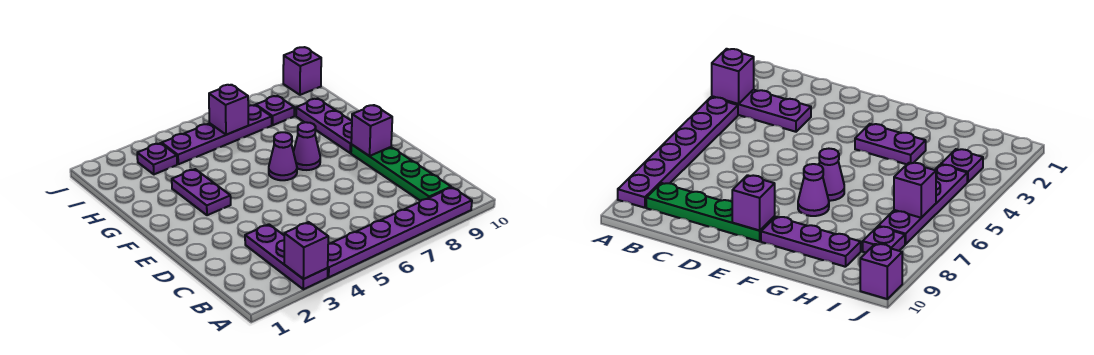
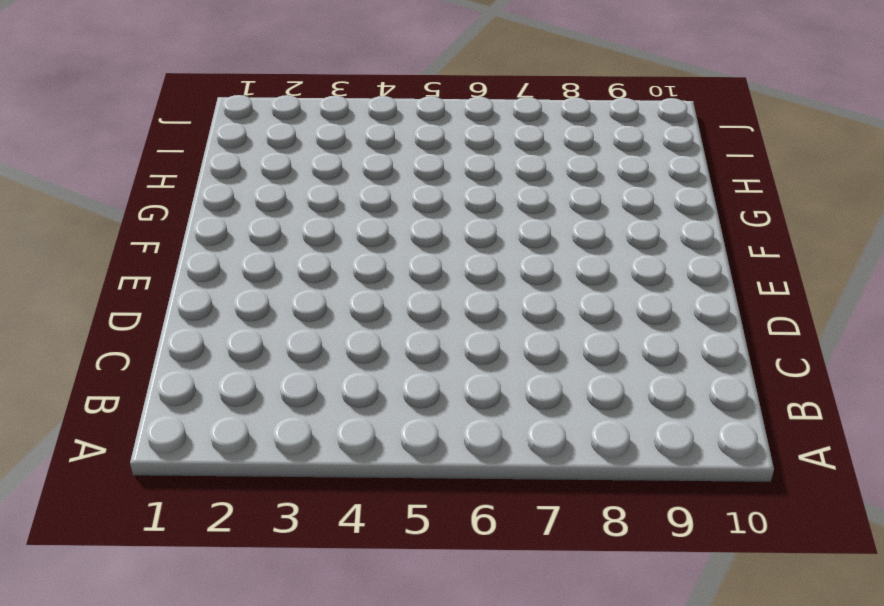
none -> purple plate A3:C3 level 1
none -> purple plate A4:A9 level 1
none -> green plate B9:E9 level 1

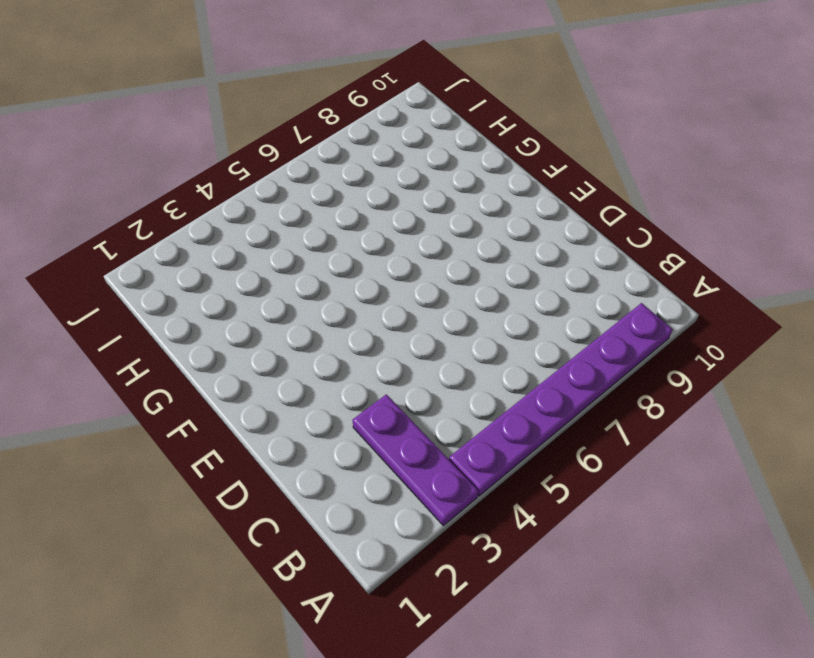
none -> green plate B9:E9 level 1
none -> purple plate F3:G3 level 1
none -> purple cone F6 level 1

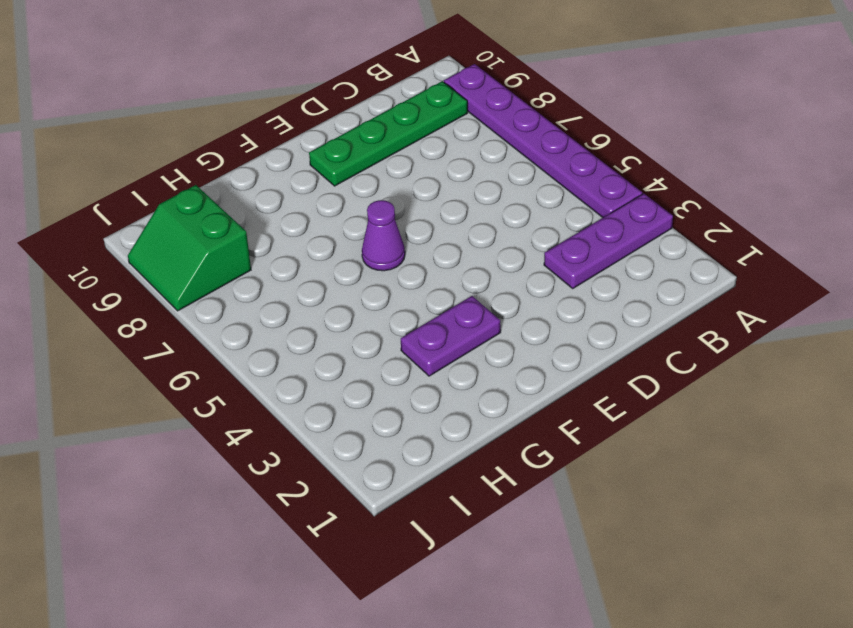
green slope I8:J9 level 1 top I -> purple plate I8 level 1
none -> purple cone F7 level 1
none -> purple plate F9:H9 level 1
none -> purple plate I3 level 1

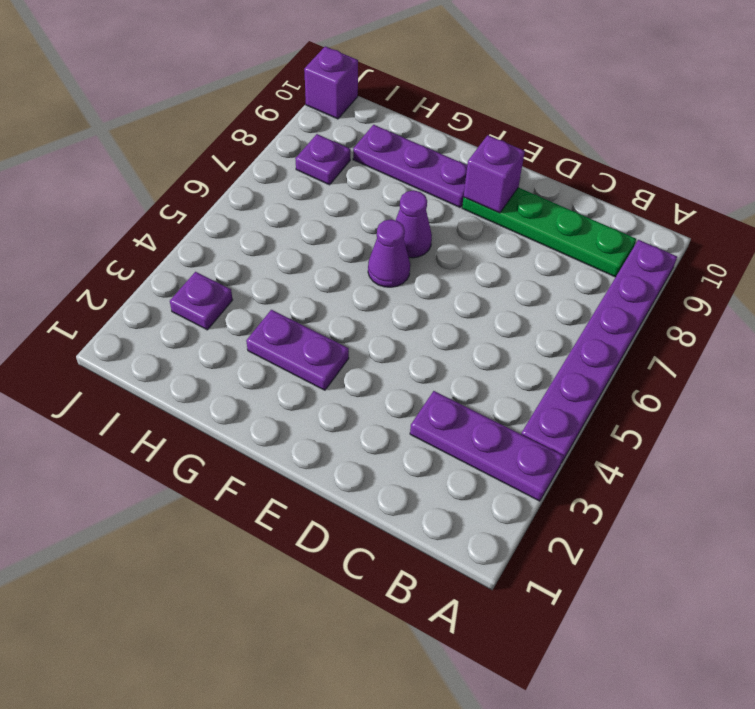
none -> purple plate I4:I7 level 1
none -> purple brick A3 level 2
none -> purple brick I6 level 2

